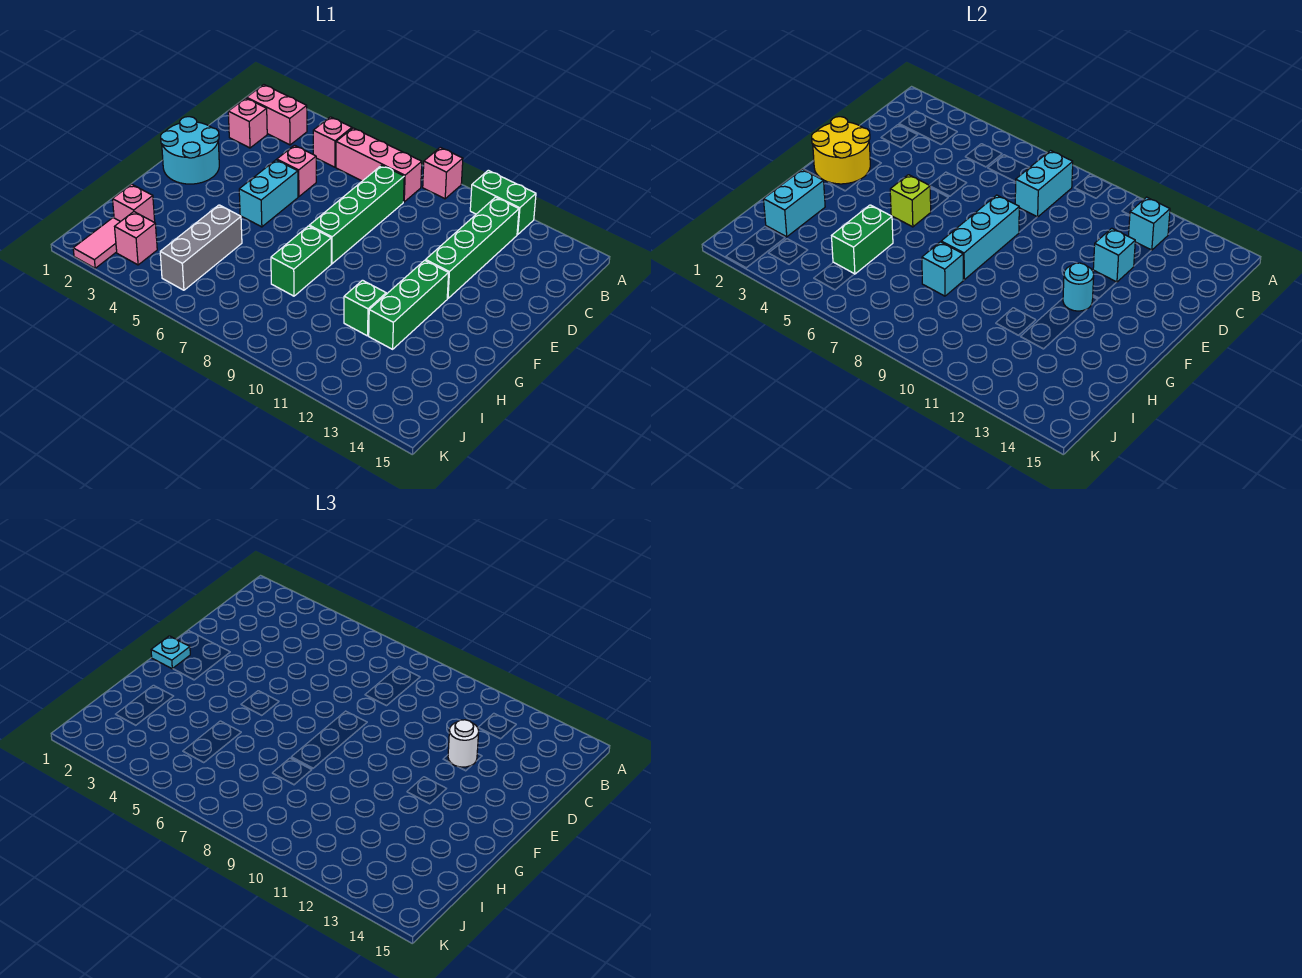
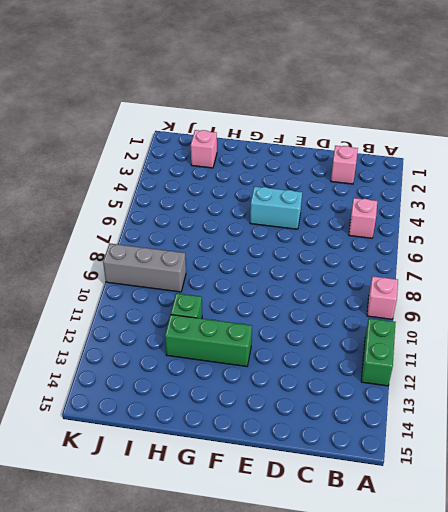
grey brick I9:K9 level 1 -> grey brick H5:J5 level 1
none -> pink brick B2:B3 level 1
none -> pink brick B6:B8 level 1
none -> green brick B12:E12 level 1
none -> green brick C8:F8 level 1

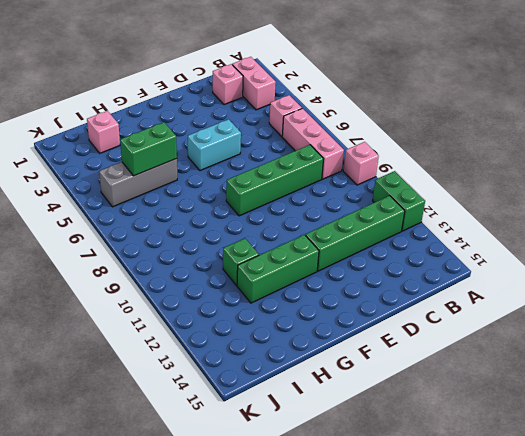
none -> pink brick D5 level 1
none -> cyan round brick E1:F2 level 1
none -> green brick G8:H8 level 1
none -> pink tile J2:K2 level 1

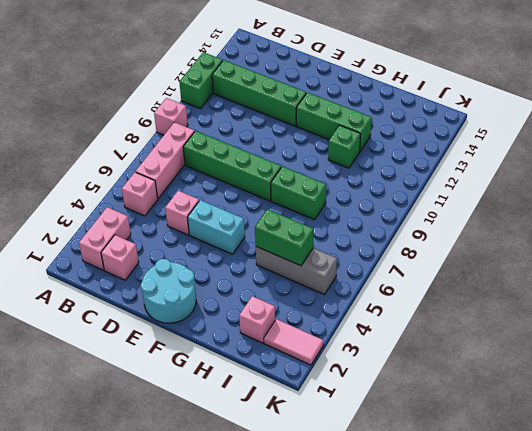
none -> pink brick J3 level 1
none -> cyan brick B8:C8 level 2
none -> cyan brick B12 level 2
none -> cyan brick D12 level 2

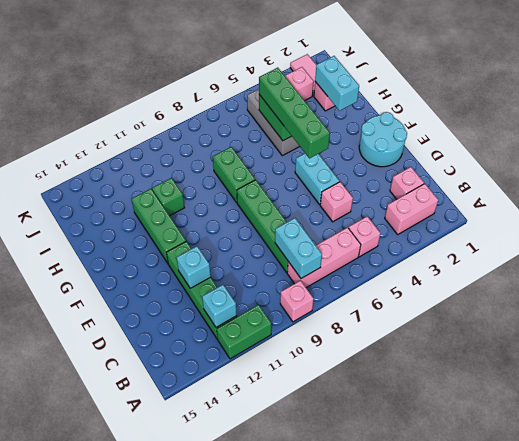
green brick F5:I5 level 3 -> none
none -> yellow round brick E1:F2 level 2
none -> cyan brick E8:G8 level 2
none -> lime brick F5 level 2
none -> cyan round brick F12 level 2

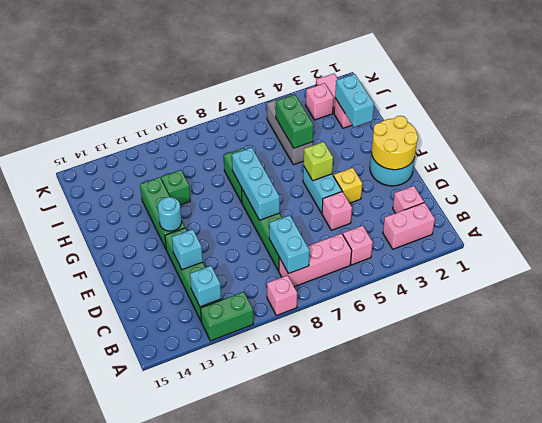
yellow brick E4 level 1 -> none
none -> cyan brick H8 level 2
none -> white round brick D12 level 3
none -> cyan plate F1 level 3

